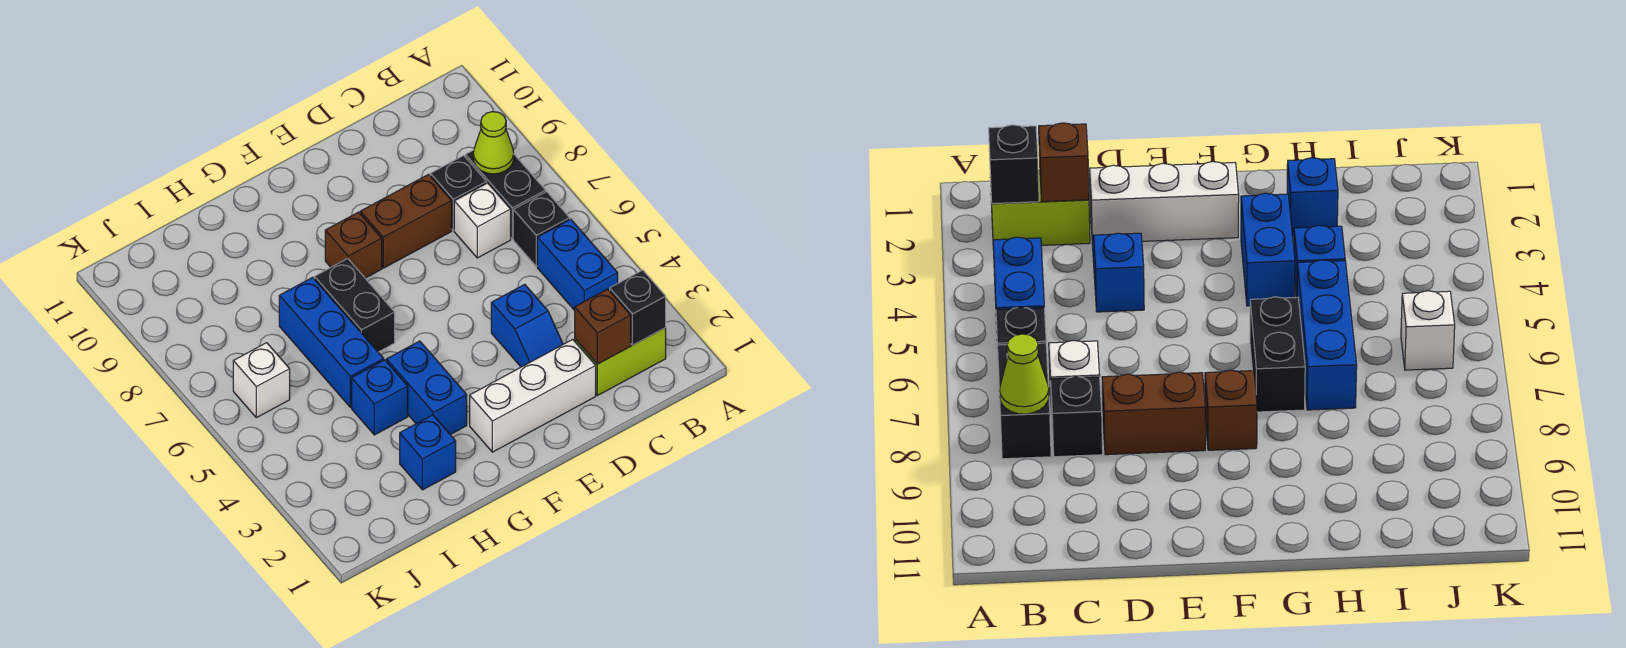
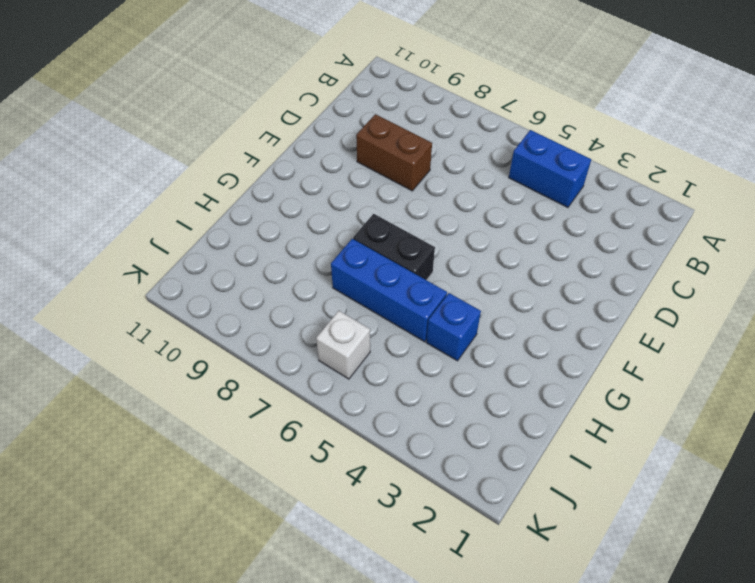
brown brick D8:D9 level 1 -> brown brick D8:E8 level 1
none -> lime brick B2:C2 level 1
none -> black brick B6 level 1
none -> black brick B7:B8 level 1

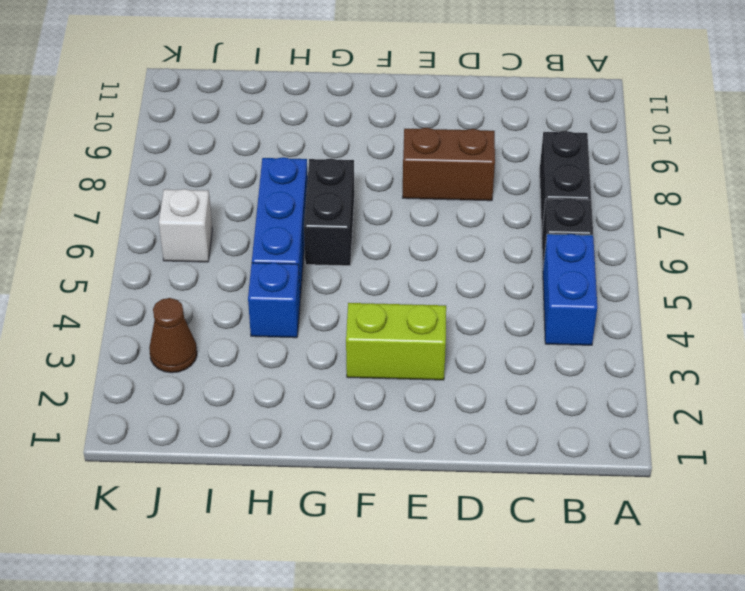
lime brick E3:F3 level 1 -> lime brick B2:C2 level 1
brown cone J3 level 1 -> none
none -> white brick C7 level 1
none -> black brick C8 level 1
none -> white brick D2:F2 level 1

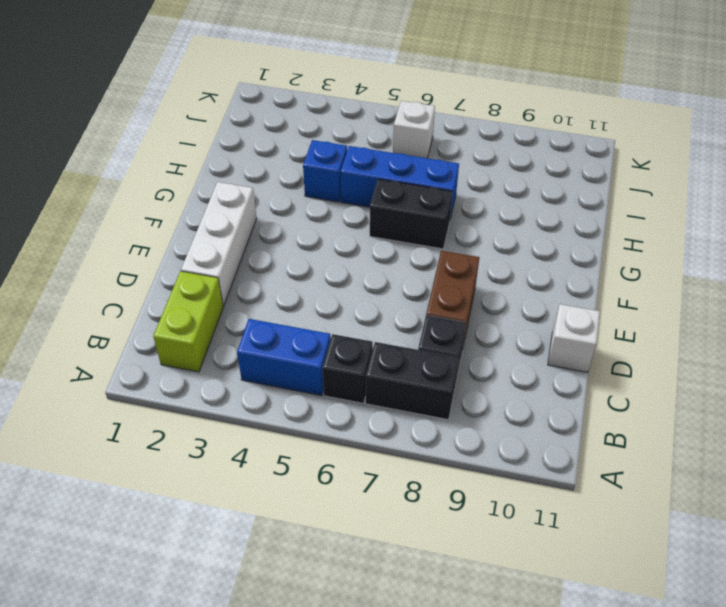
white brick D11 level 1 -> white brick C7 level 1
none -> blue slope D3:D4 level 1 top 4
none -> brown brick F8 level 1
none -> blue brick G3:G4 level 1

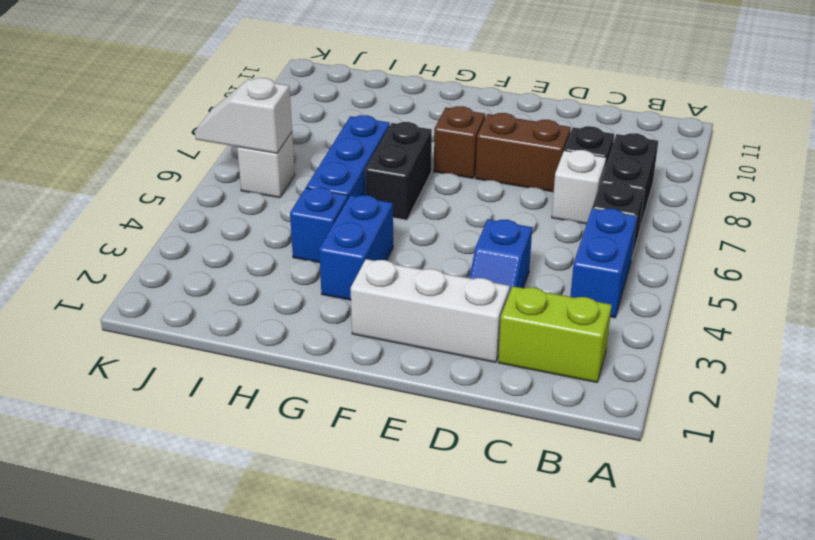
white slope J6:K6 level 2 top J -> none
none -> blue brick H2 level 1
none -> black brick B2 level 2
none -> lime cone B8 level 2

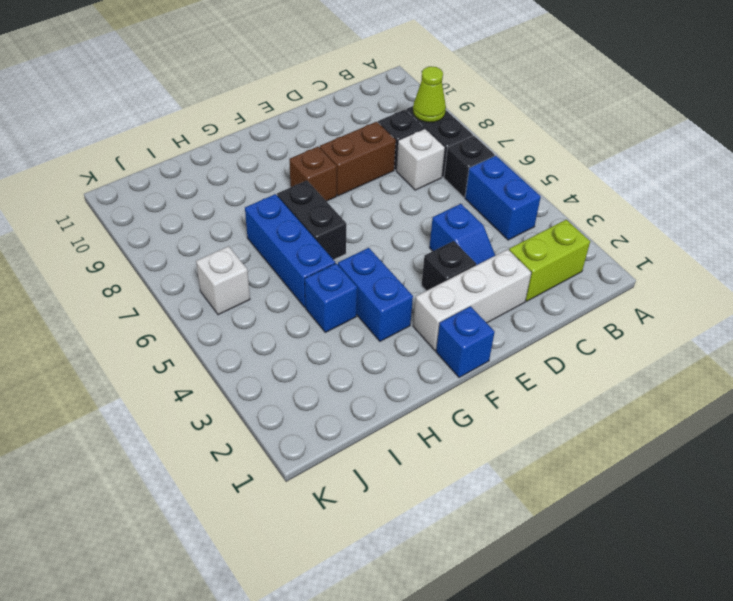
black brick E3 level 1 -> black brick B2 level 2
blue brick F1 level 1 -> blue brick H2 level 1
none -> brown brick C2 level 2

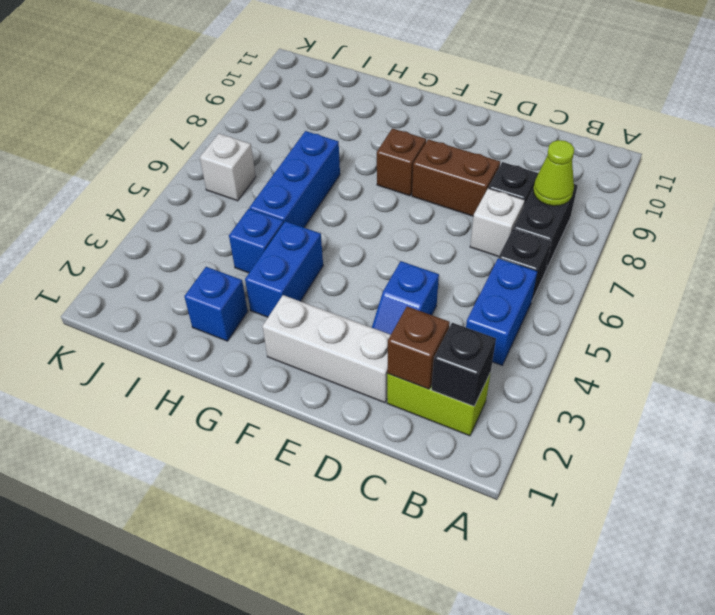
none -> black brick G6:G7 level 1

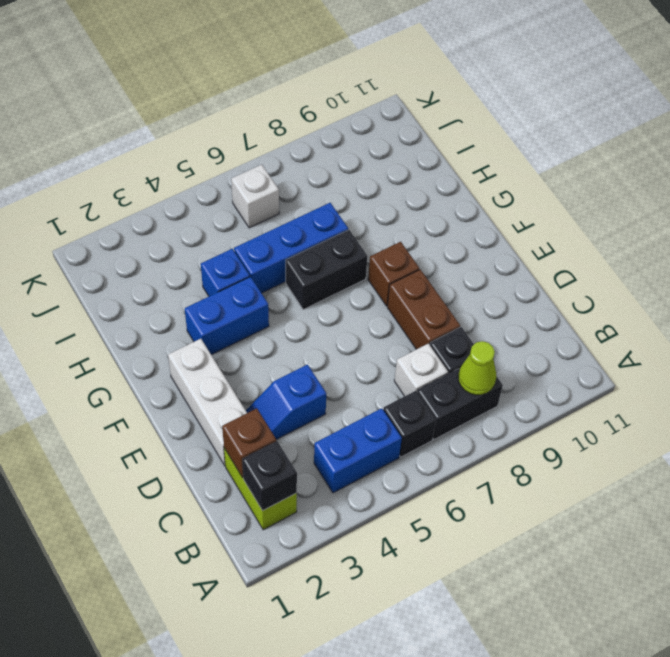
none -> blue brick H2 level 1

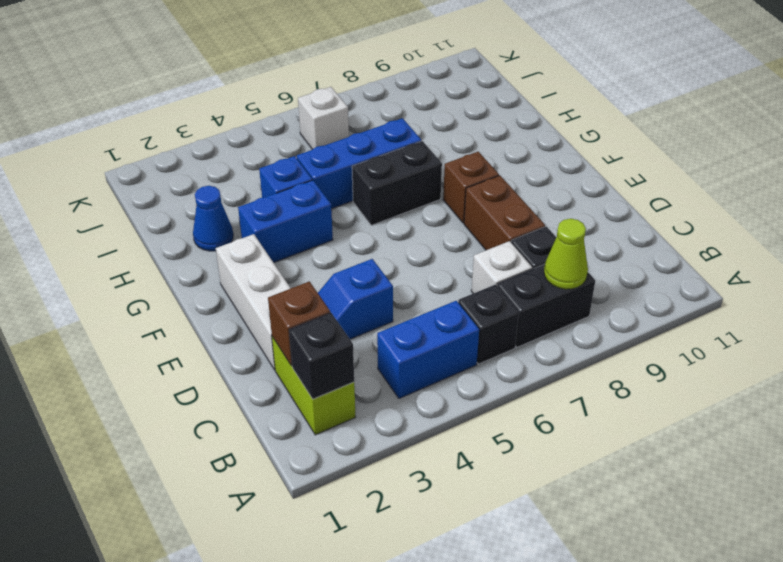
blue cone H2 level 1 -> blue brick H2 level 1

